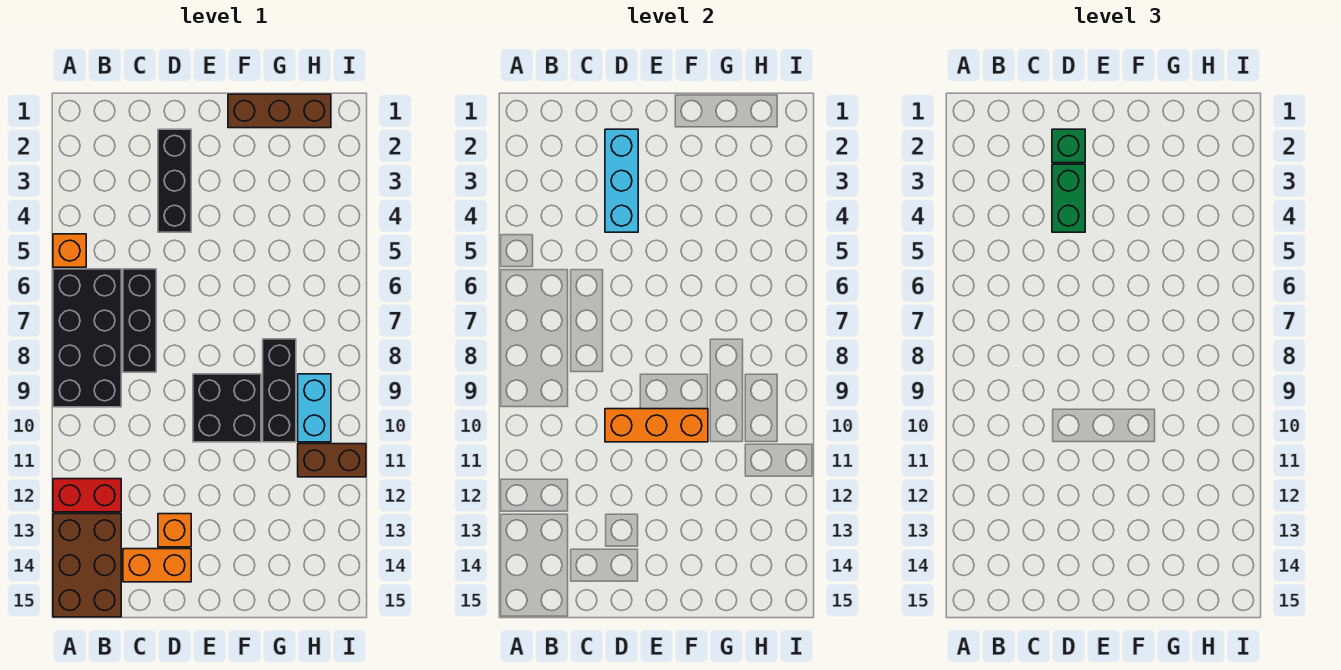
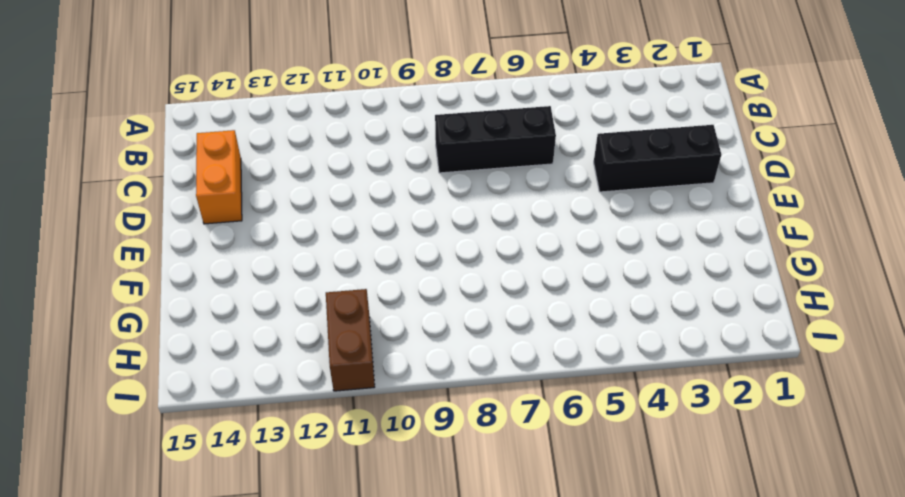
none -> orange brick A5 level 1
none -> black brick A6:B9 level 1
none -> red brick A12:B12 level 1

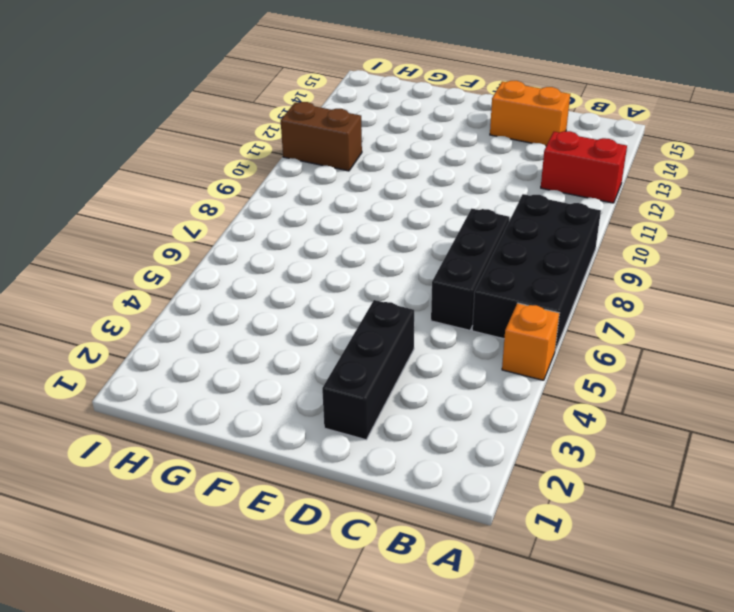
none -> brown brick A13:B15 level 1
none -> orange brick D13 level 1
none -> black brick E9:F10 level 1

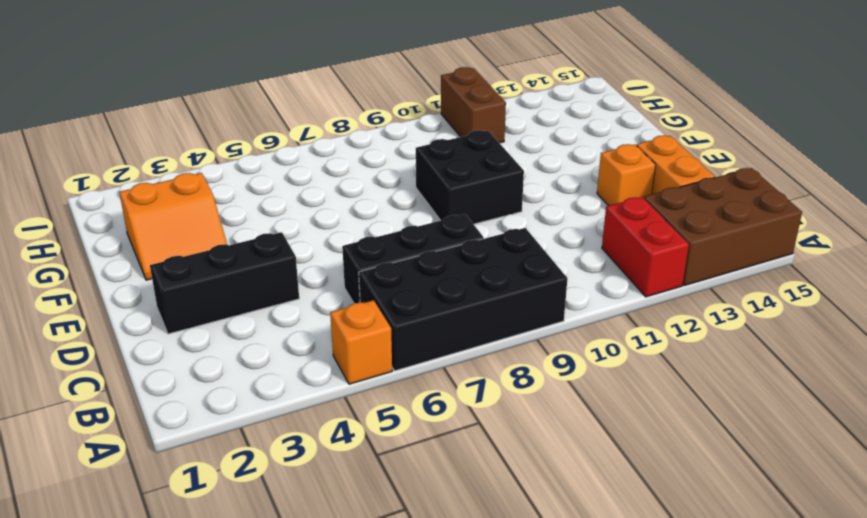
orange slope F2:G3 level 1 top G -> none
none -> brown brick F1:H1 level 1
none -> black brick G8:G10 level 1
none -> cyan brick H9:H10 level 1

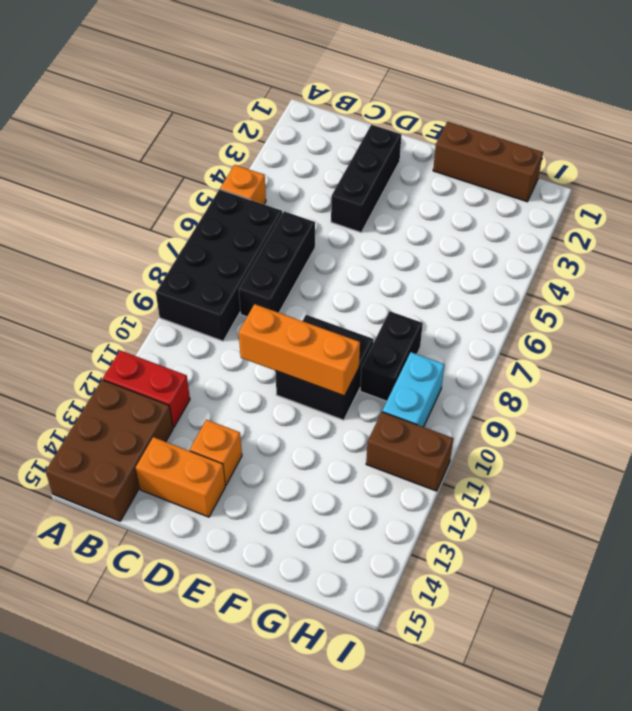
black brick G8:G9 level 1 -> black brick G8:G10 level 1
none -> cyan brick D2:D4 level 2
none -> green brick D2 level 3
none -> green brick D3:D4 level 3

